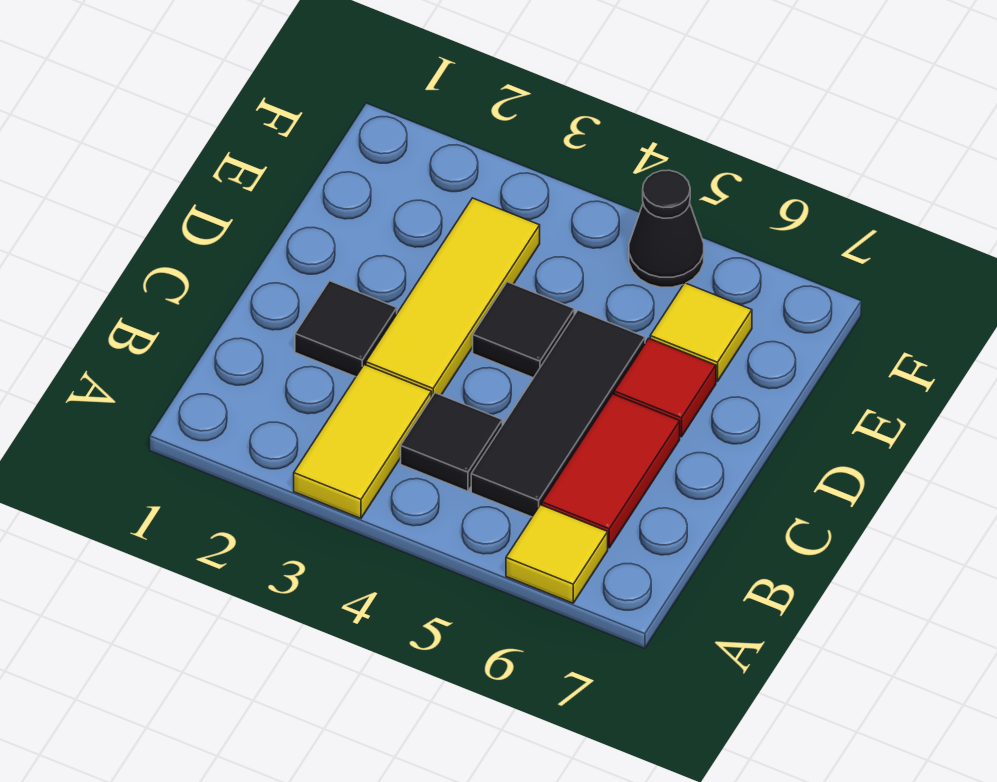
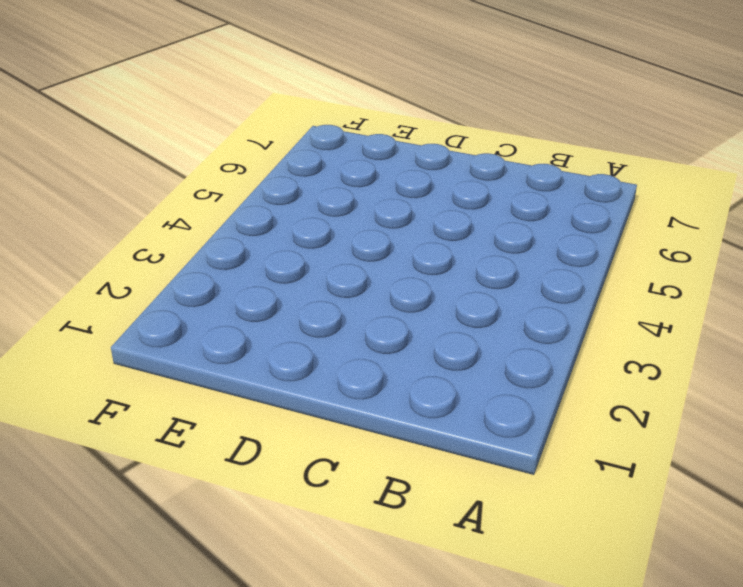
none -> yellow tile A3:B3 level 1
none -> yellow tile A6 level 1

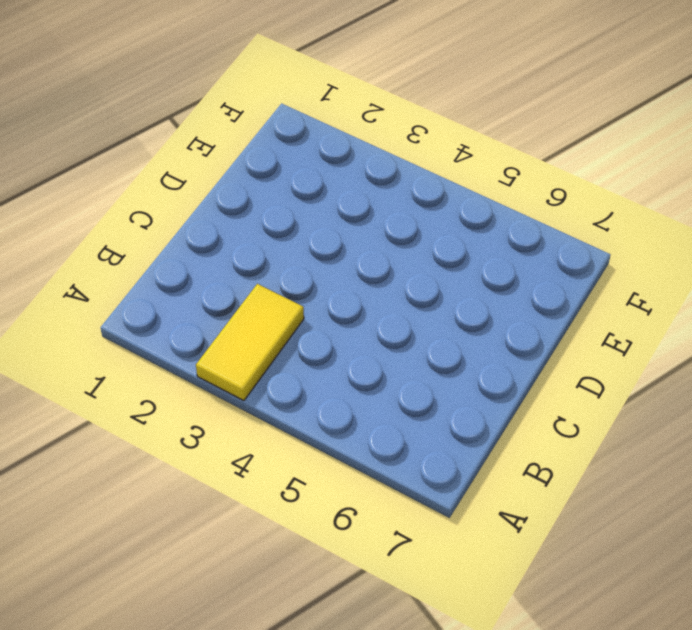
none -> yellow tile A6 level 1
none -> black tile B4 level 1

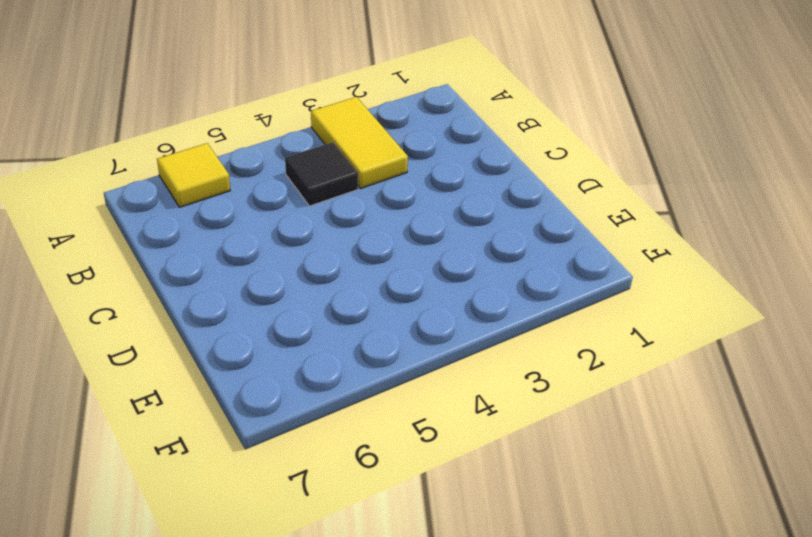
none -> black tile B5:D5 level 1
none -> red tile B6:C6 level 1

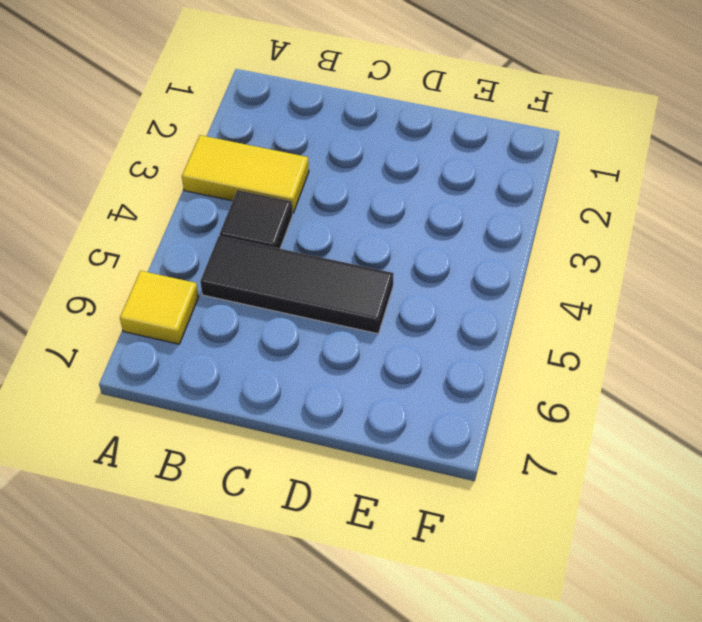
none -> red tile B6:C6 level 1
none -> black tile C2 level 1

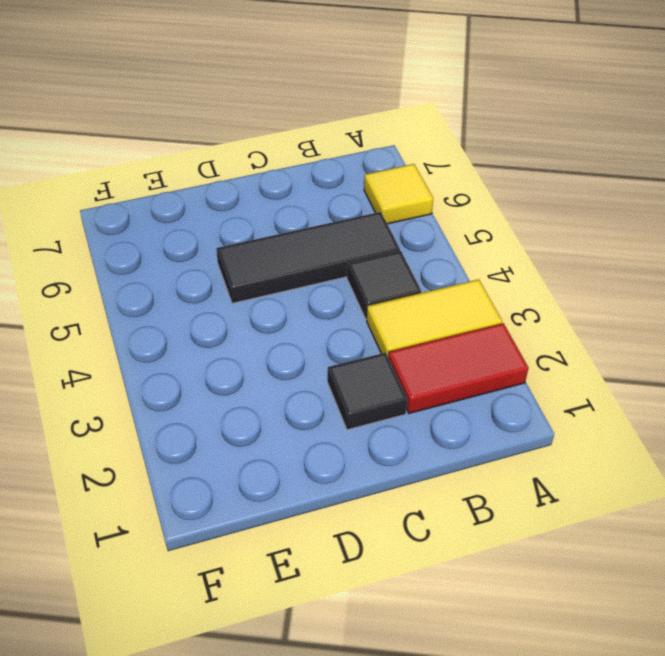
red tile A2:B2 level 1 -> red tile B6:C6 level 1
none -> yellow tile C3:E3 level 1
none -> black tile D4 level 1

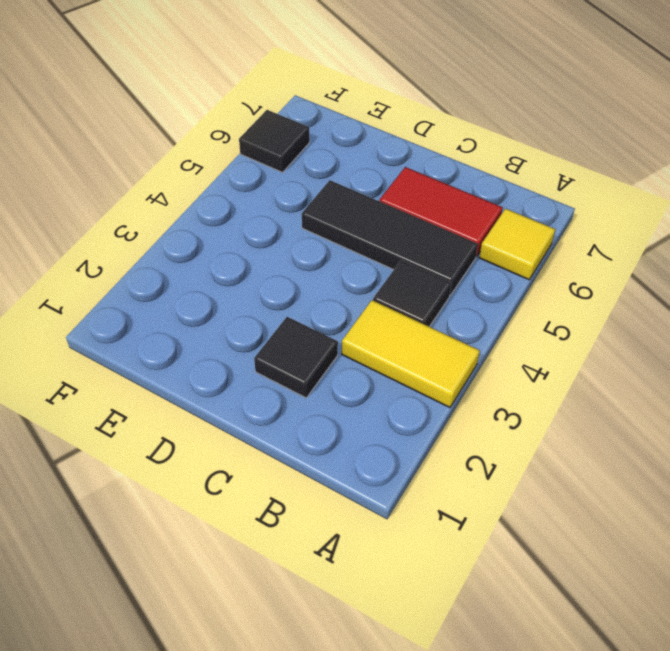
black tile F6 level 1 -> black tile D4 level 1
none -> yellow tile C3:E3 level 1
none -> red tile D6 level 1

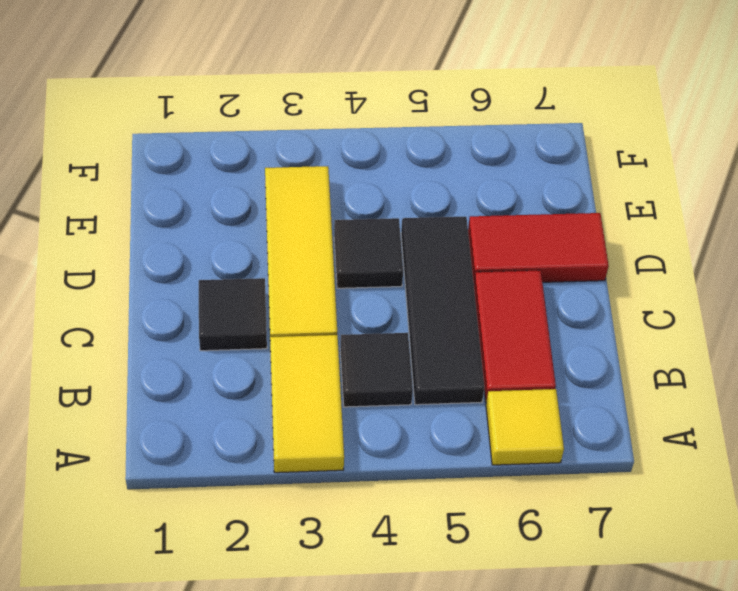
red tile D6:D7 level 1 -> red tile D6 level 1
none -> yellow tile E6 level 1
none -> black cone F5 level 1

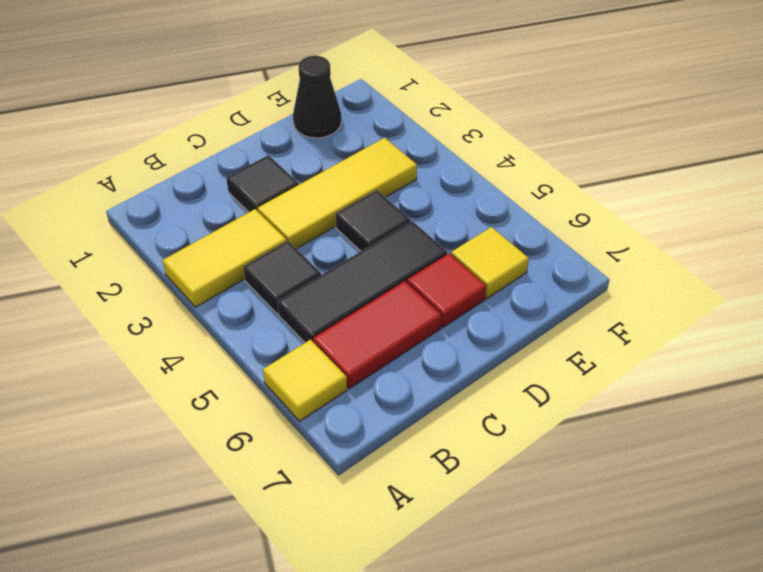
black cone E1 level 1 -> black cone F5 level 1

